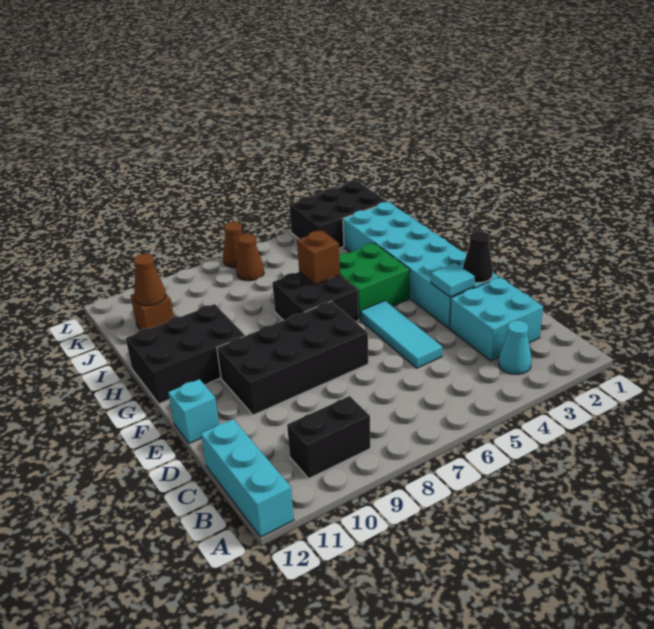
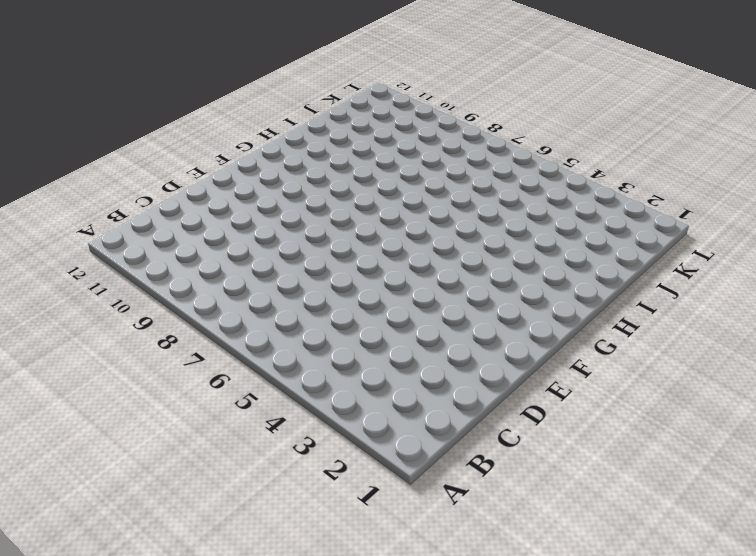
none -> cyan brick A12:C12 level 1
none -> cyan cone B3 level 1
none -> black brick B9:B10 level 1

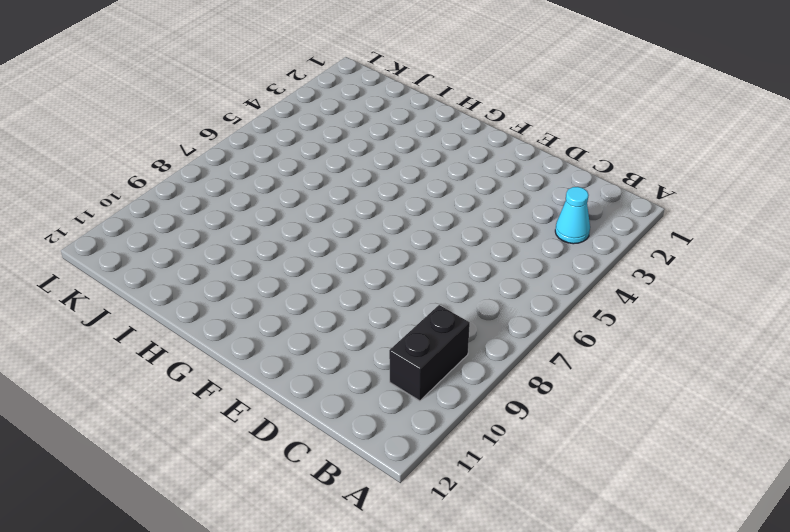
none -> cyan brick A12:C12 level 1
none -> cyan brick C2:D3 level 1
none -> cyan tile D5:F5 level 1

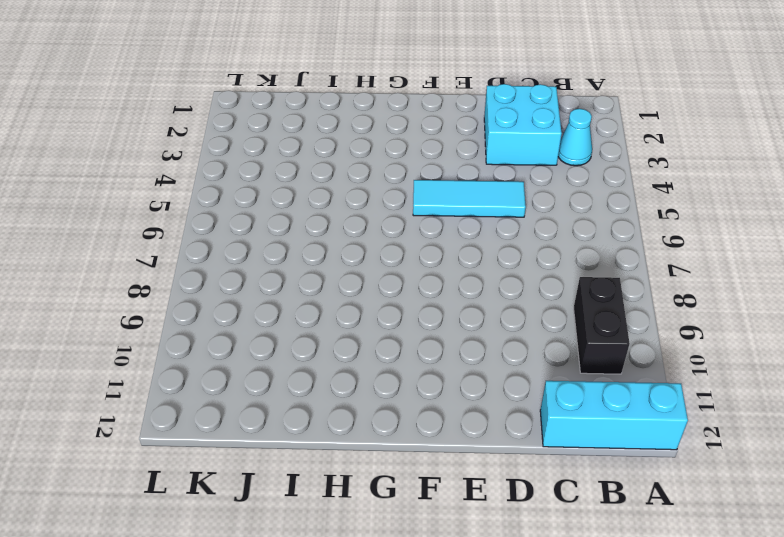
none -> cyan brick E2:J3 level 1
none -> black brick E7:F10 level 1
none -> cyan brick E12 level 1

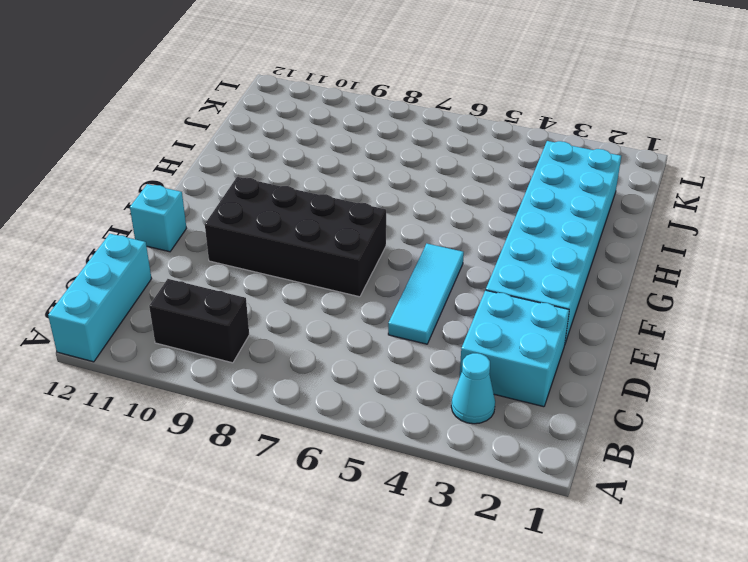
none -> green brick G4:H5 level 1
none -> black brick G6:H7 level 1
none -> black brick G10:H12 level 1

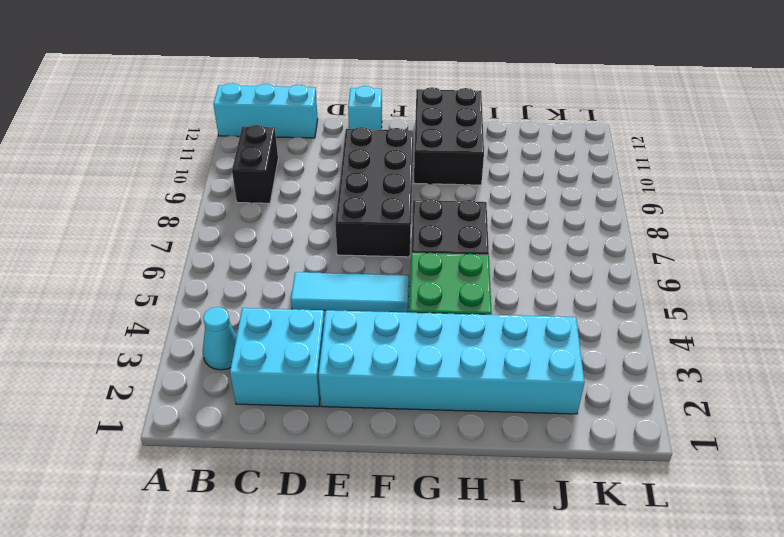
none -> brown brick J11 level 1
none -> black brick K2:L4 level 1
none -> brown cone K7 level 1

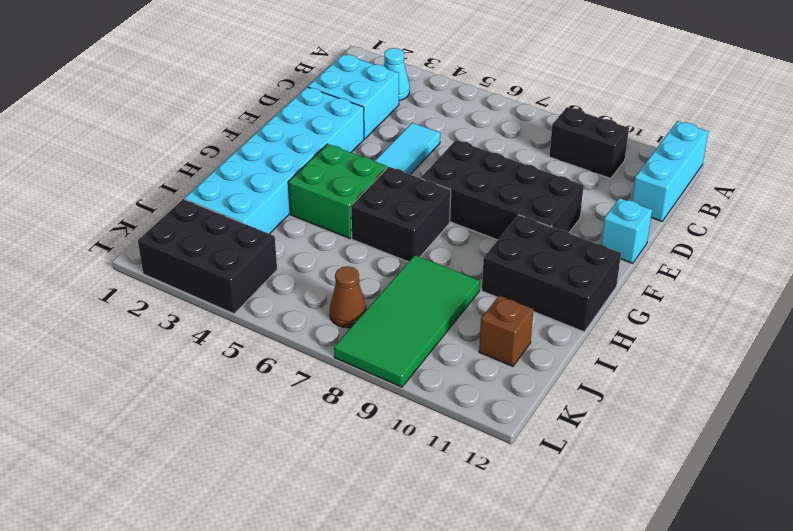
green tile I8:L9 level 1 -> none
none -> brown cone L7 level 1
none -> black cone E2 level 2
none -> cyan tile E3 level 2

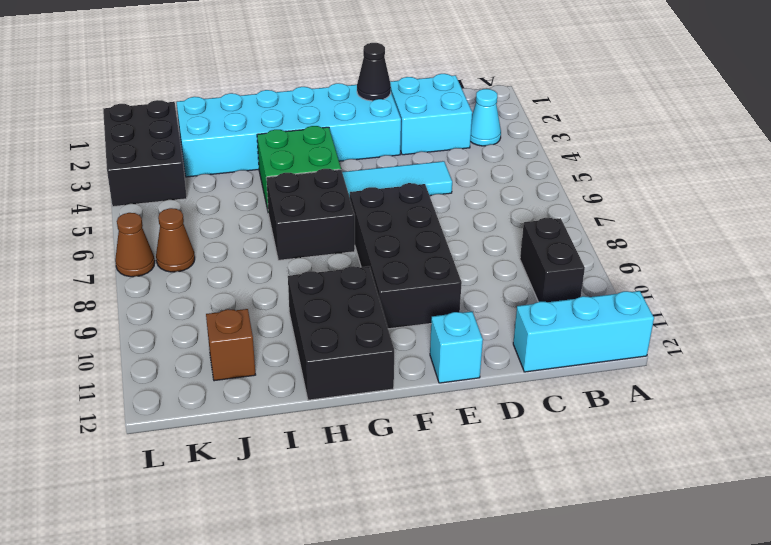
none -> cyan tile E3 level 2
none -> brown brick H6 level 2
none -> brown cone J11 level 2

